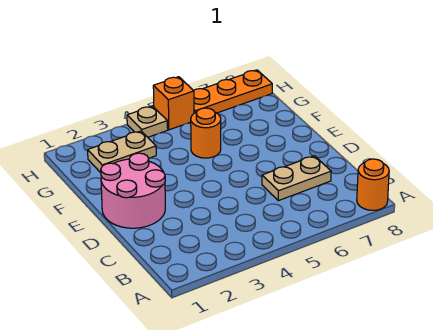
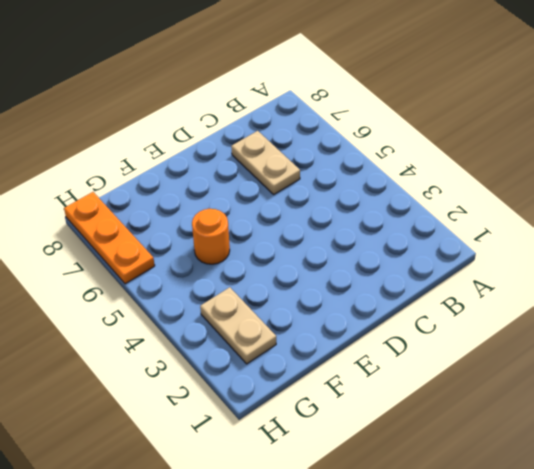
none -> orange round brick A8 level 1
none -> pink round brick D1:E2 level 1

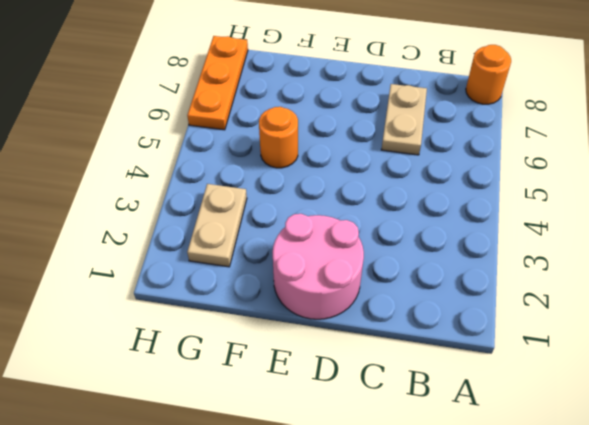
none -> tan plate H4 level 1
none -> orange brick H5 level 1

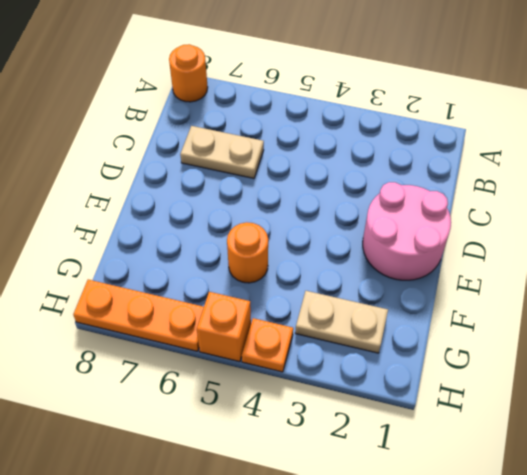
orange plate H4 level 1 -> tan plate H4 level 1

